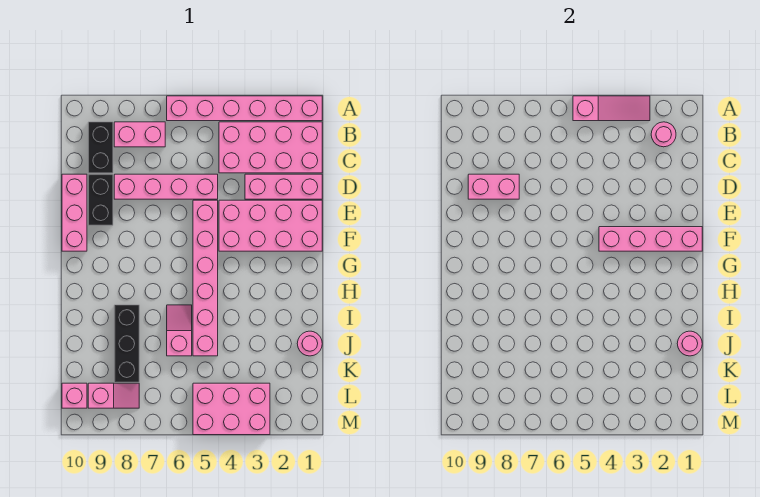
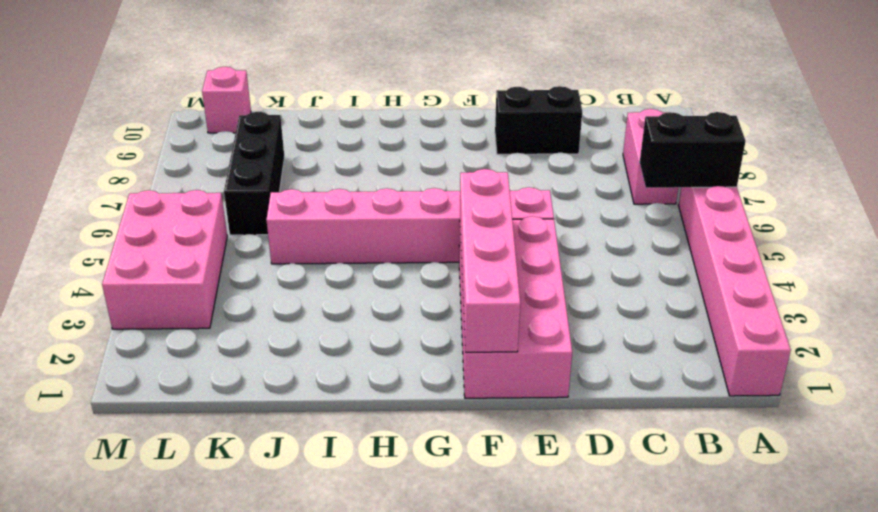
black brick A6:B6 level 2 -> black brick B9:C9 level 1
black brick K6:K8 level 1 -> black brick I8:K8 level 1
none -> pink brick B1:C4 level 1
none -> pink brick D1:D3 level 1
none -> pink brick D5:D8 level 1

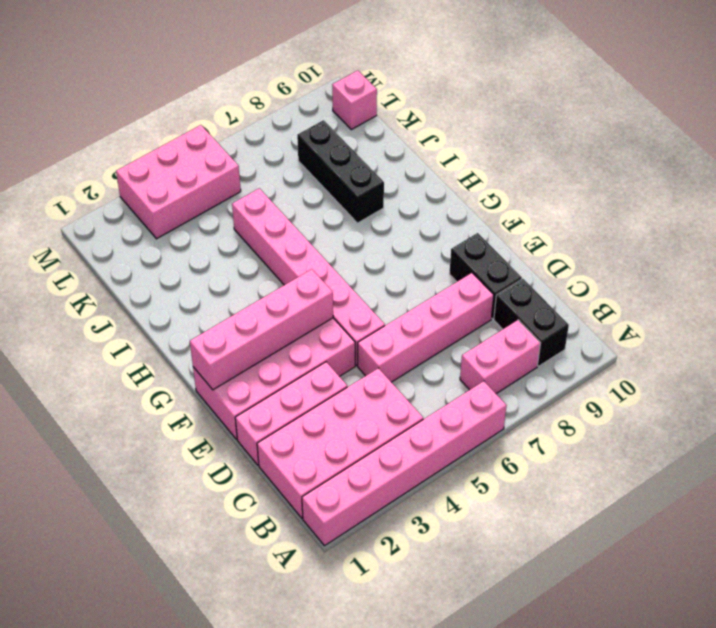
none -> pink brick D10:F10 level 1
none -> pink slope I6:J6 level 1 top J
none -> pink round brick J1 level 1

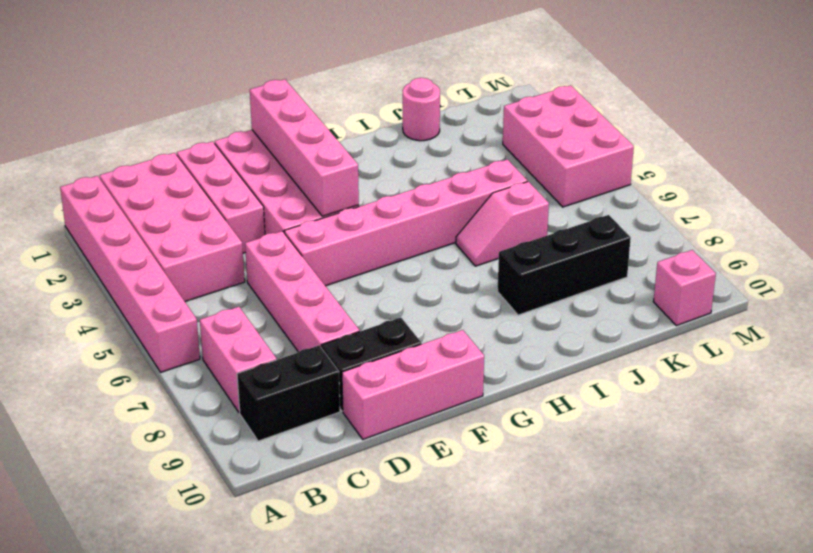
none -> pink slope L8:L9 level 1 top 9
none -> pink slope A3:A5 level 2 top 5
none -> pink round brick B2 level 2

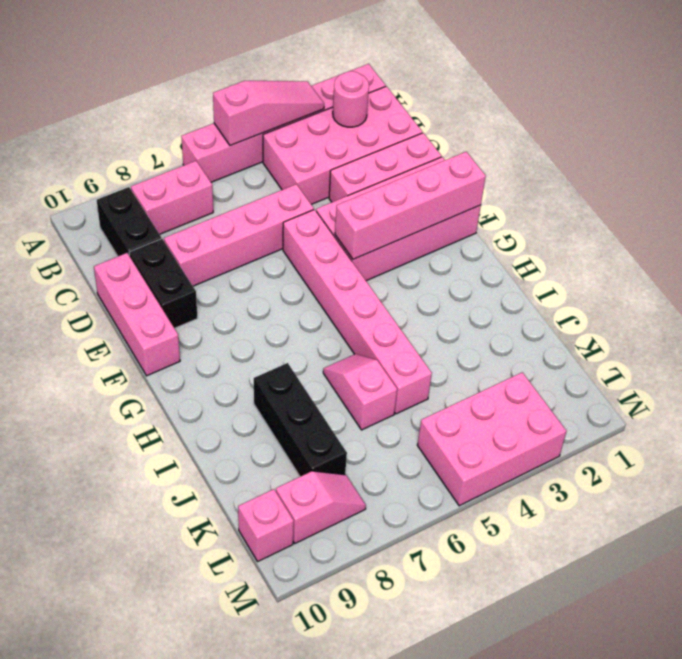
none -> pink round brick J1 level 1
none -> pink brick D8:D9 level 2
none -> pink round brick J1 level 2

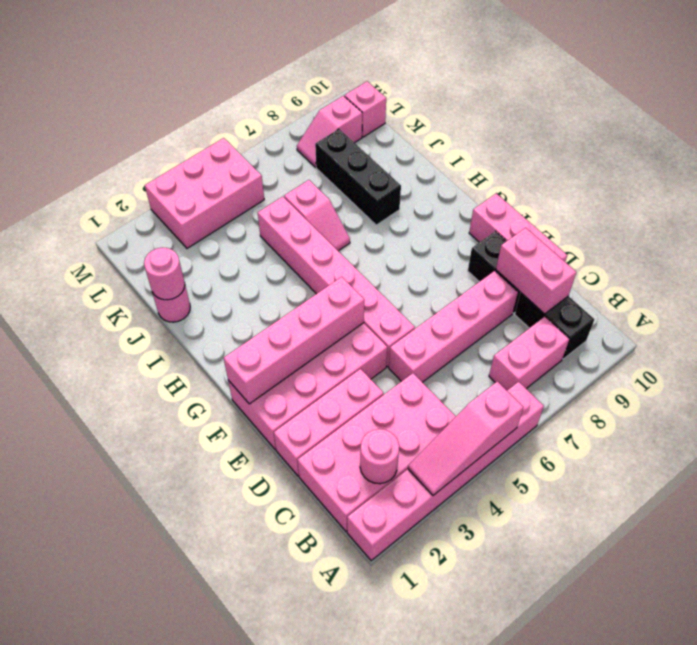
pink brick C9:D9 level 2 -> pink brick D8:D9 level 2

